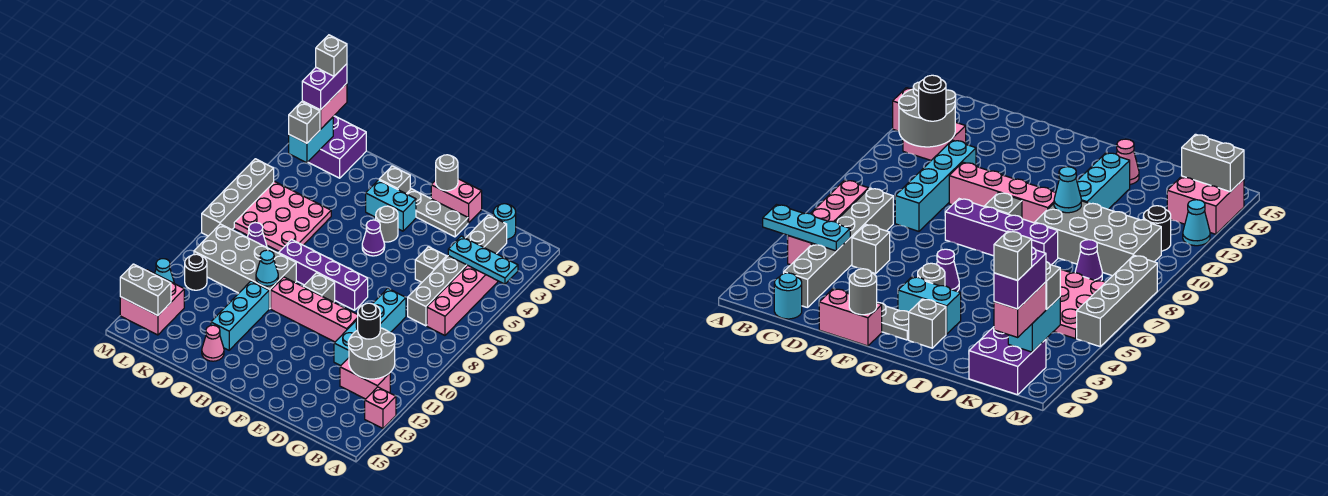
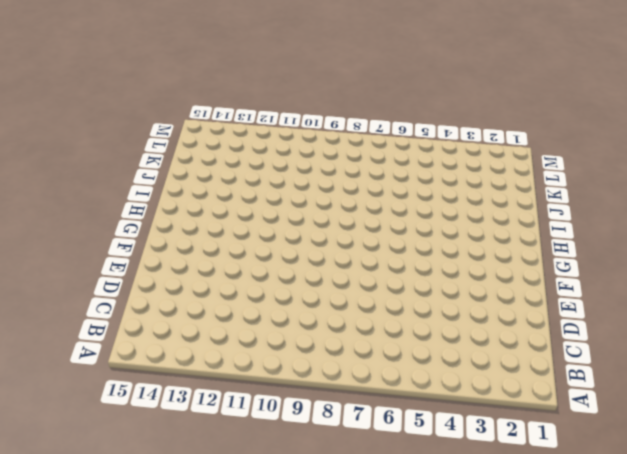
none -> pink brick A13 level 1
none -> pink brick B4:B7 level 1
none -> pink brick B12:C12 level 1
none -> cyan round brick C1 level 1

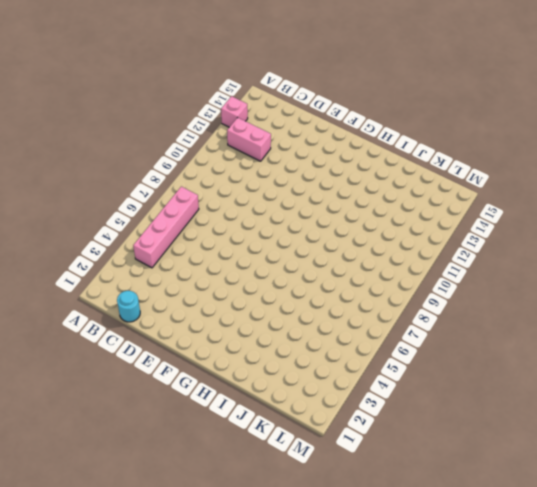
none -> grey brick C2:C7 level 1
none -> grey brick D5 level 1
none -> cyan brick D8:D11 level 1
none -> pink brick E1:F1 level 1

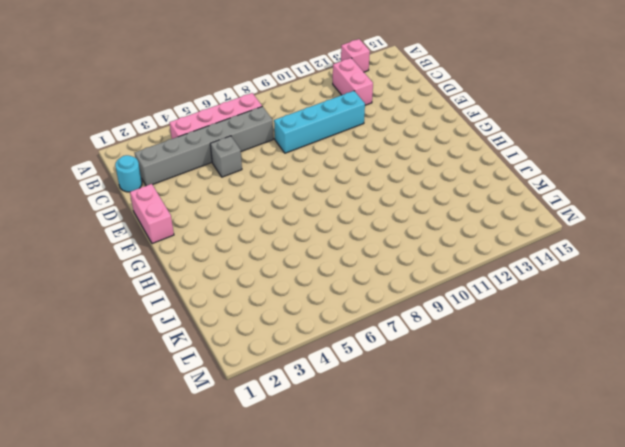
none -> grey plate E2:G2 level 1
none -> pink brick E10:H10 level 1
none -> purple brick F8:I8 level 1
none -> cyan brick G3:H3 level 1

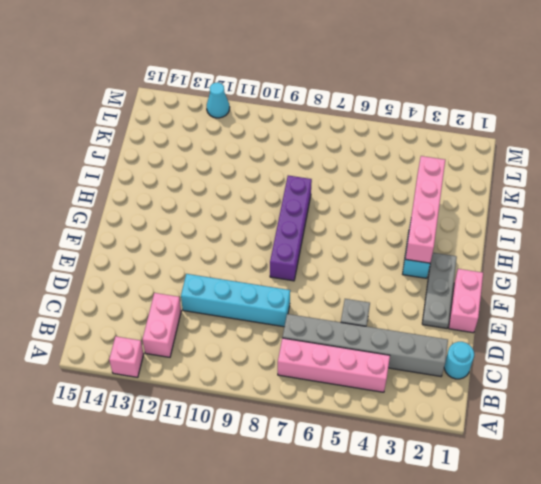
pink brick G3:J3 level 2 -> pink brick E10:H10 level 1
none -> grey round brick G4 level 1
none -> purple cone G5 level 1
none -> grey brick G9 level 1
none -> grey brick H2 level 1

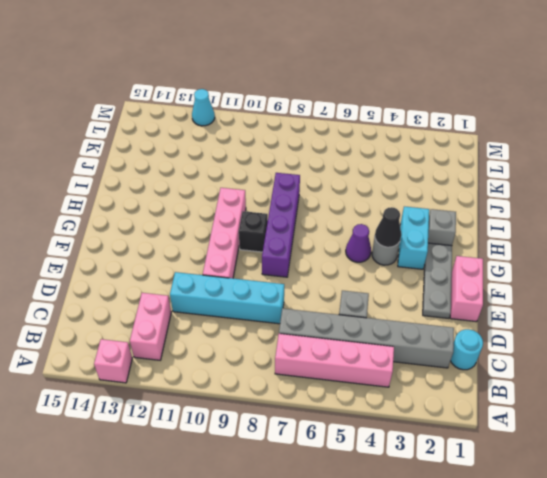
black cone G4 level 2 -> none
black brick G9 level 1 -> grey brick G9 level 1
none -> grey brick I9:L10 level 1
none -> cyan brick I11:I13 level 1
none -> pink cone I14 level 1
none -> pink plate J5:L7 level 1

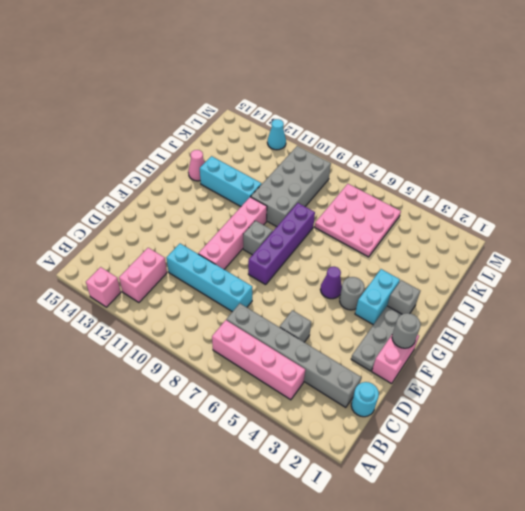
none -> purple brick K1:L2 level 1
none -> purple cone K8 level 1
none -> black round brick L11 level 1
none -> pink brick L13:M14 level 1

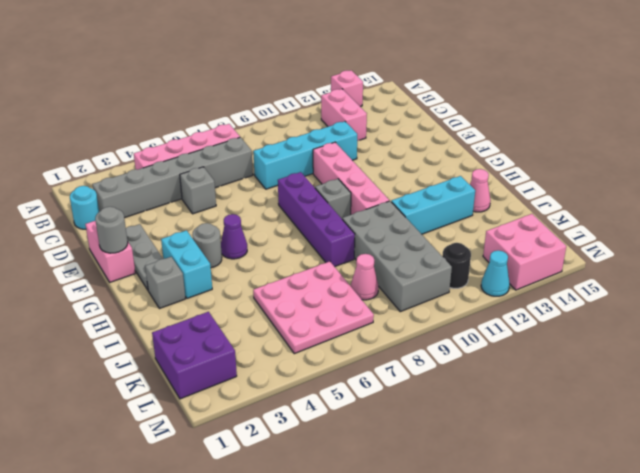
pink cone K8 level 1 -> purple cone K8 level 1
none -> grey brick M5:M8 level 1
none -> cyan plate A4:C4 level 2
none -> grey round brick B11:C12 level 2
none -> cyan cone I10 level 2

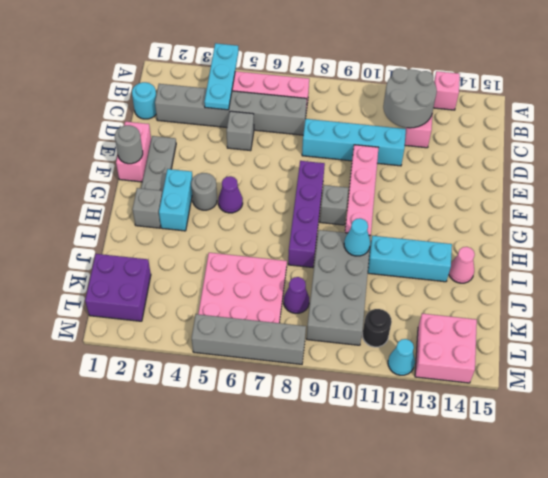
none -> cyan brick L2:L3 level 2
none -> grey brick L14:M14 level 2
none -> black round brick C11 level 3
none -> pink brick L1:L2 level 3

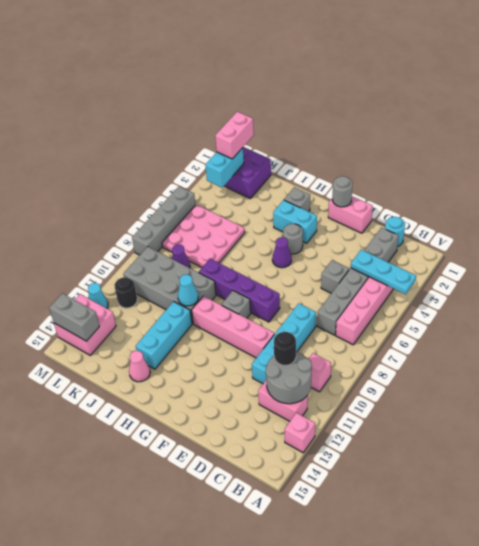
pink brick B10 level 1 -> none
none -> grey plate E2:G2 level 1
none -> grey brick L3 level 3
none -> purple brick L1:L2 level 4
none -> grey brick L1 level 5

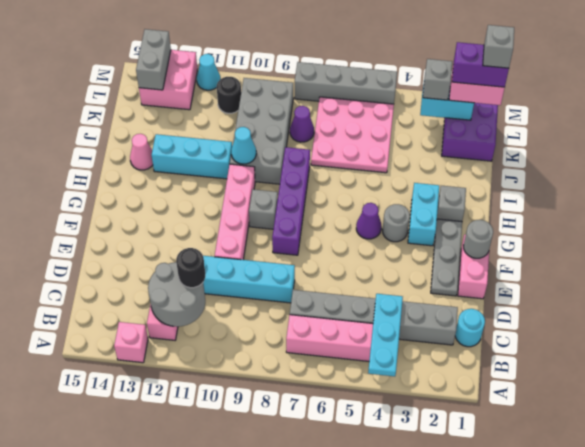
none -> grey brick D5 level 1

